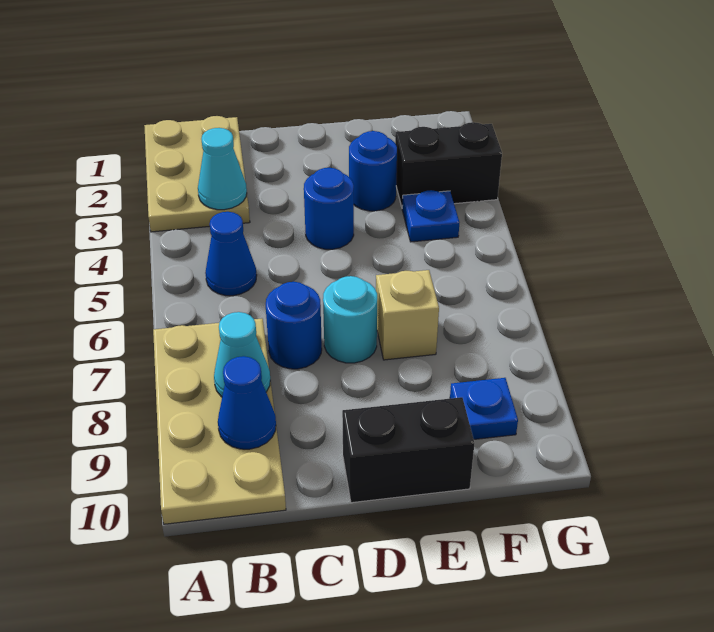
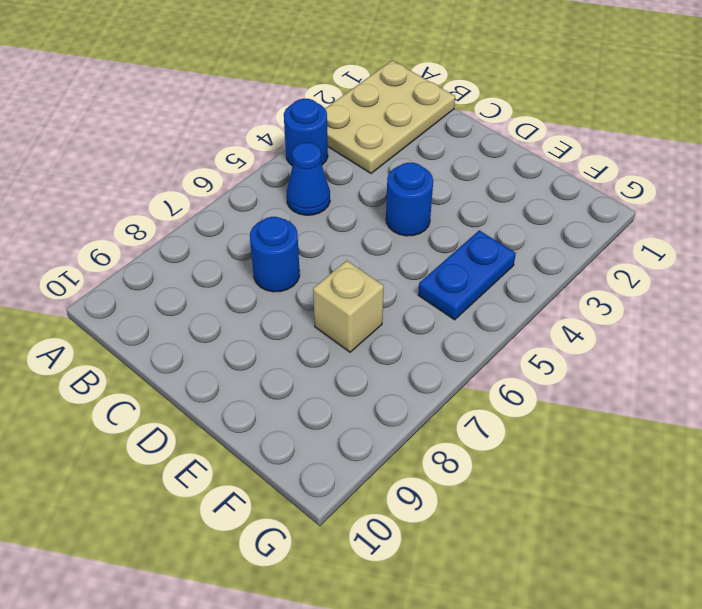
blue round brick A4 level 1 -> blue round brick E3 level 1
blue plate F4:F5 level 1 -> blue plate F4 level 1
none -> tan plate A7:B10 level 1
none -> cyan round brick D7 level 1
none -> black brick D10:E10 level 1

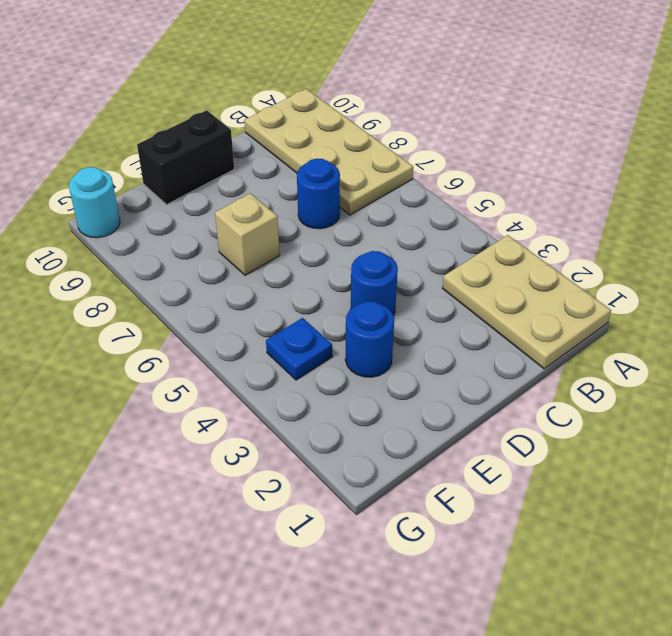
cyan round brick G10 level 1 -> cyan round brick D7 level 1
none -> blue cone B5 level 1
none -> black brick F3:G3 level 1
none -> blue plate F9 level 1

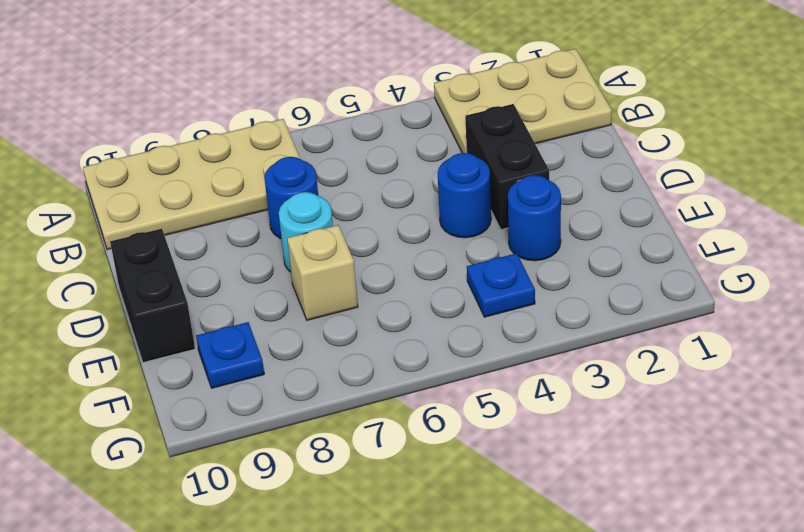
black brick C3:D3 level 1 -> black brick F3:G3 level 1
none -> blue cone B5 level 1
none -> cyan cone B3 level 2
none -> cyan cone B8 level 2

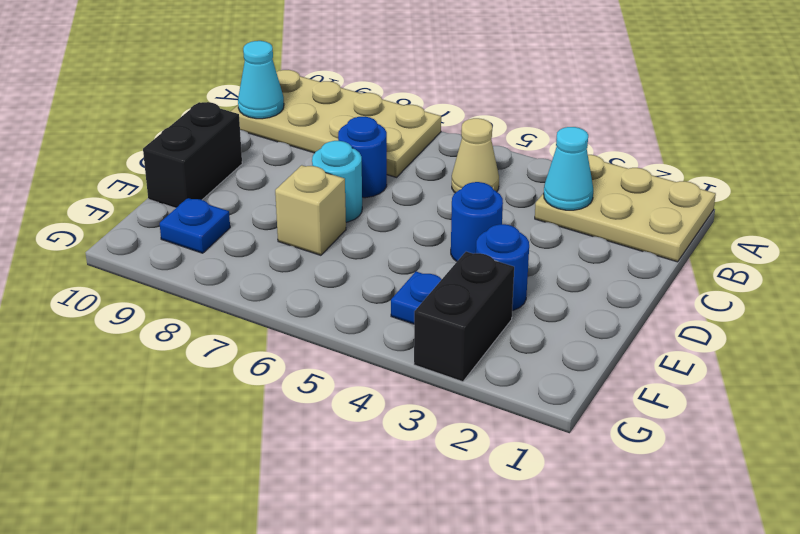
tan cone B5 level 1 -> blue cone B5 level 1
cyan cone B10 level 2 -> cyan cone B8 level 2
none -> blue cone B9 level 2

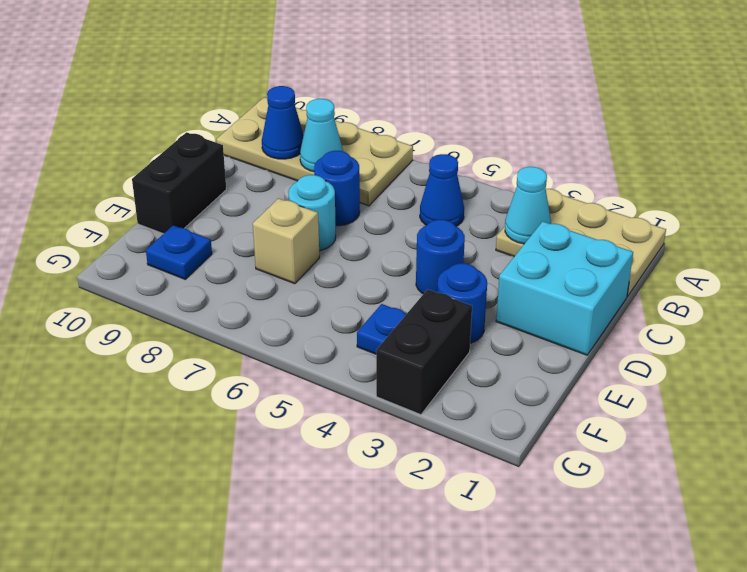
cyan brick C1:D2 level 1 -> none

